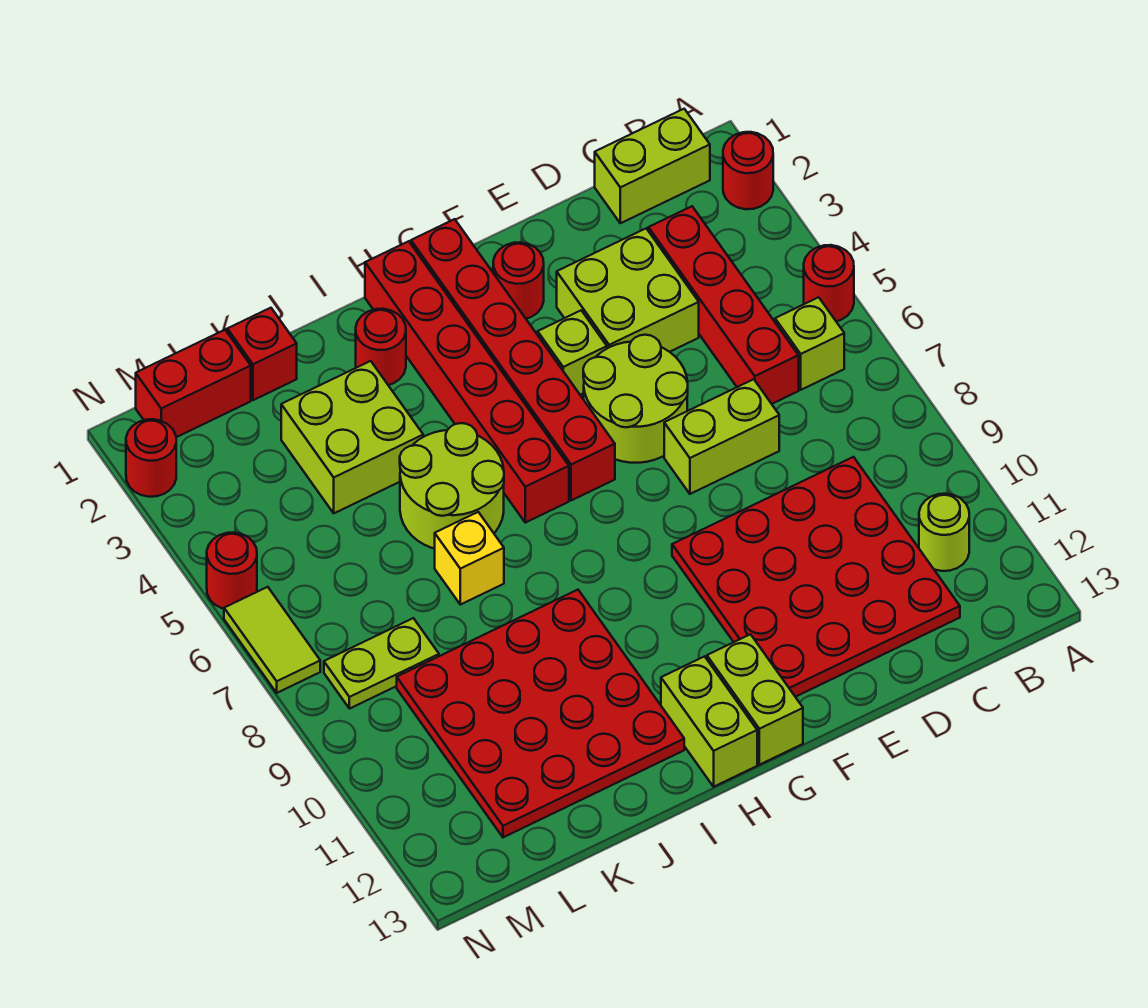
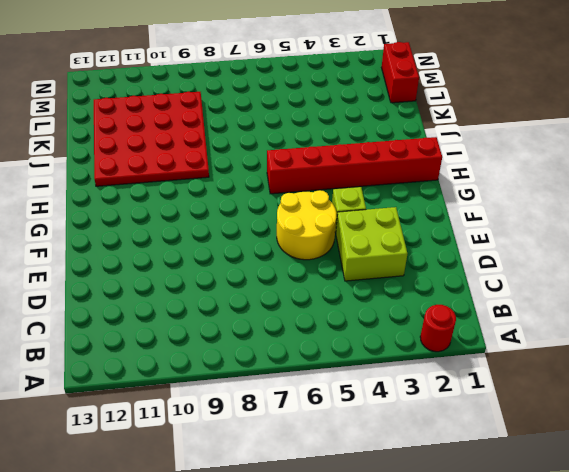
yellow round brick E5:F6 level 1 -> lime round brick E5:F6 level 1
none -> red round brick A5 level 1
none -> lime brick B1:C1 level 1
none -> lime brick B6 level 1

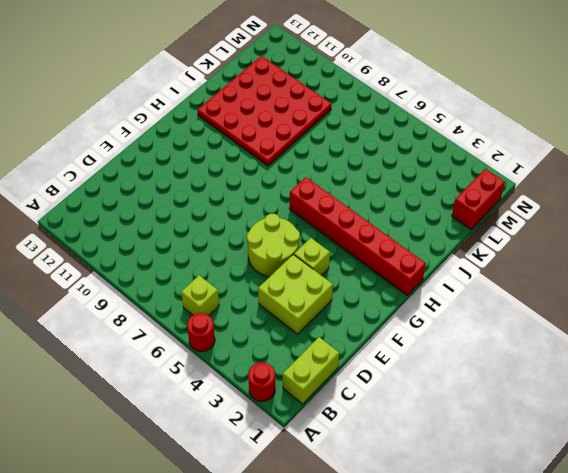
none -> lime round brick B11 level 1
none -> red brick C3:C6 level 1
none -> red plate C9:F12 level 1

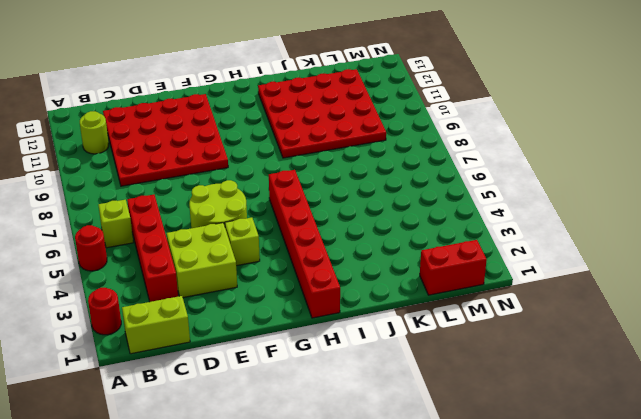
none -> lime brick D7:E7 level 1
none -> red round brick F2 level 1
none -> red brick G1:G6 level 1

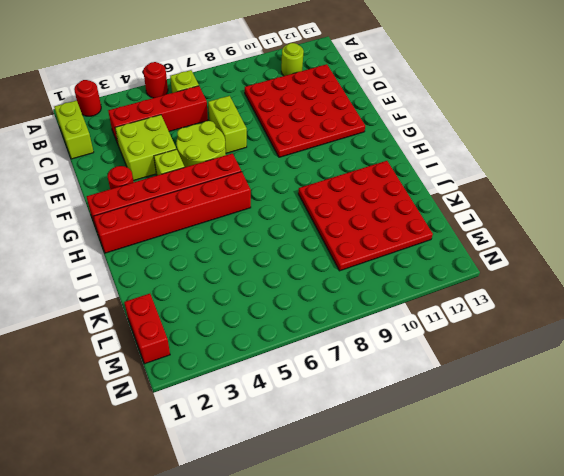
none -> lime brick G12:G13 level 1
none -> lime brick H12:H13 level 1
none -> red round brick I2 level 1

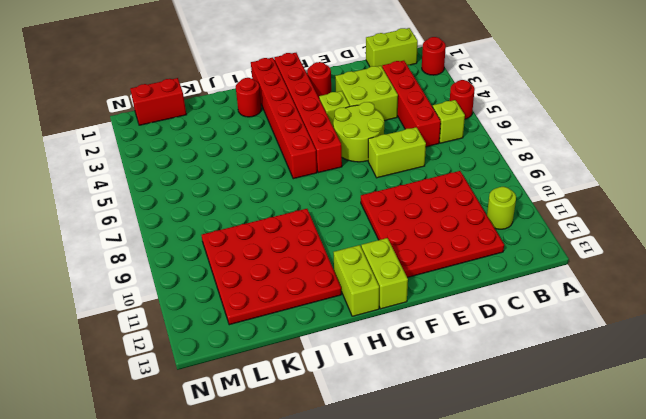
none -> lime round brick I5:J6 level 1
none -> lime brick J3:K4 level 1
none -> yellow brick J7 level 1

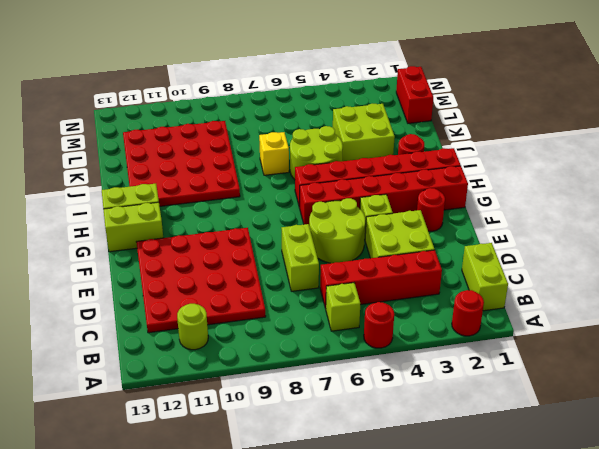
none -> red brick K1 level 1
none -> lime plate L8:M8 level 1
none -> red round brick N2 level 1

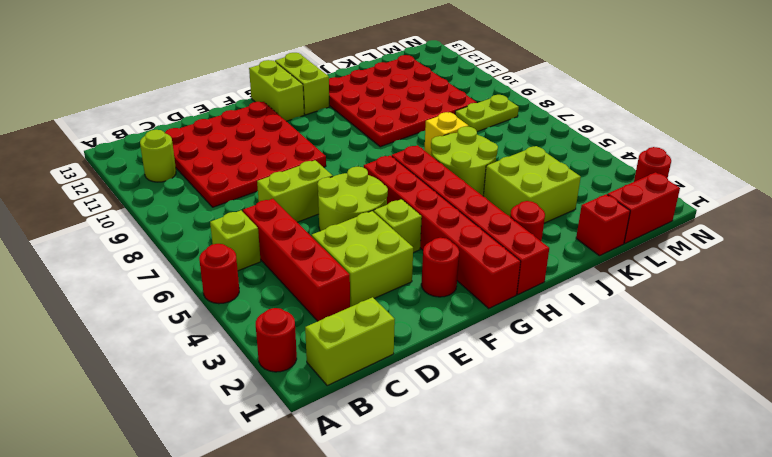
none -> red round brick N5 level 1
none -> lime tile N6:N7 level 1

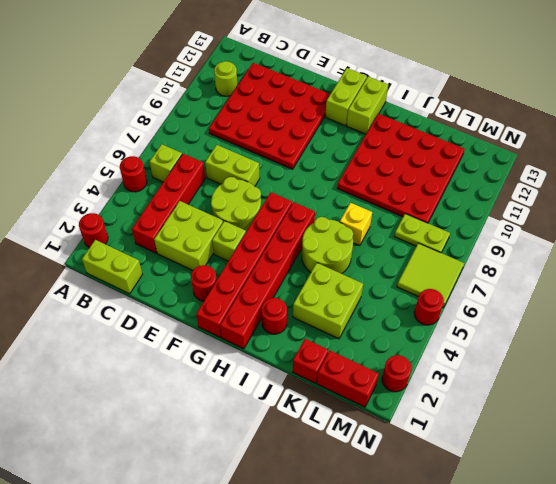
lime tile M6:N7 level 1 -> lime tile N6:N7 level 1

